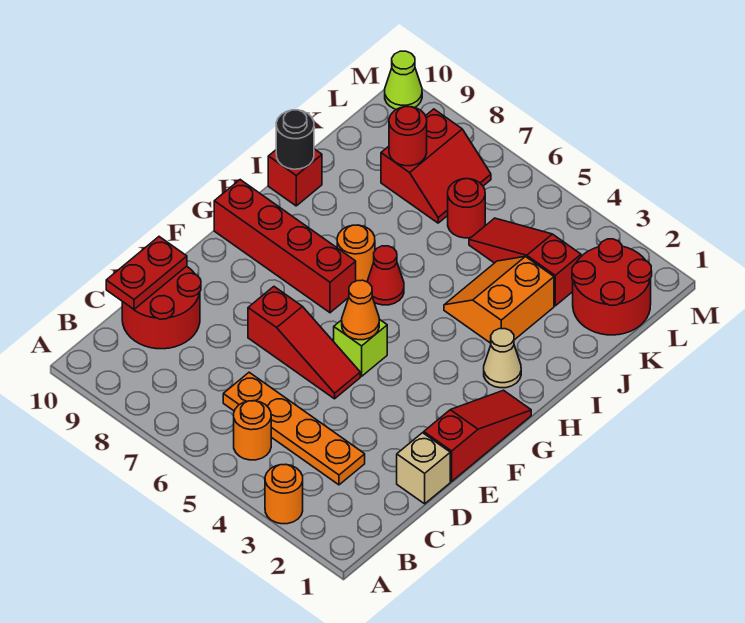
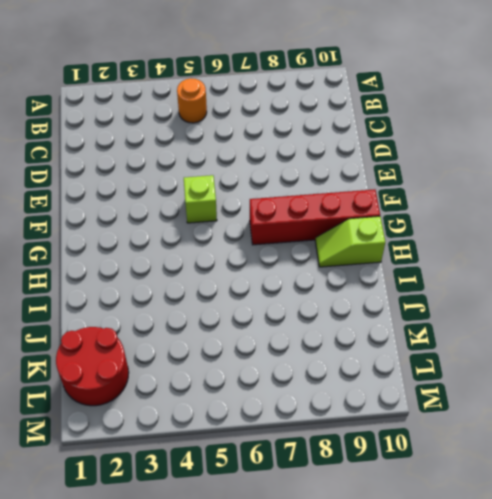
lime slope H9:H10 level 1 top 10 -> none
none -> orange round brick A3 level 1
none -> orange plate C3:C6 level 1
none -> red round brick C9:D10 level 1

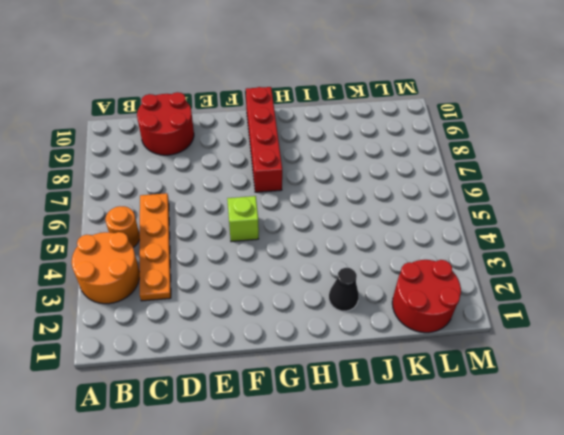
orange round brick A3:B4 level 1 -> orange round brick A3 level 1
black cone I2 level 1 -> none
none -> tan brick D1 level 1
none -> red slope E1:G1 level 1 top E
none -> red slope E5:E7 level 1 top 7

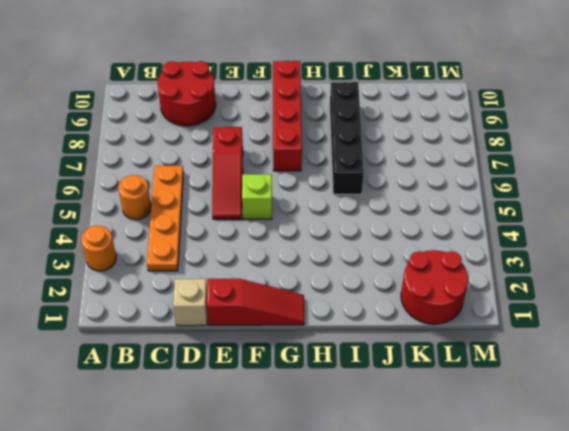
black brick I6:I9 level 1 -> none
none -> tan cone H2 level 1
none -> red cone H6 level 1
none -> orange round brick H7 level 1

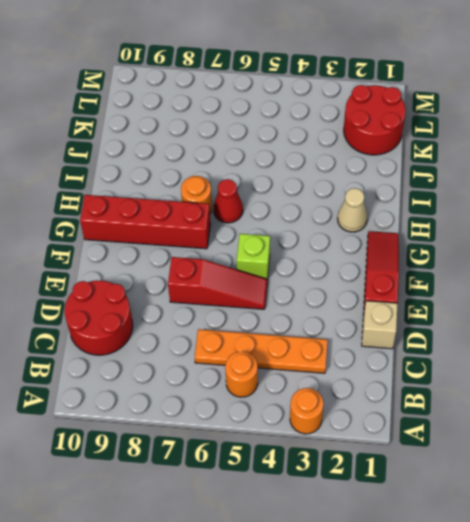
none -> orange slope I3:J4 level 1 top 3
none -> red brick I10 level 1
none -> red slope K3:K5 level 1 top 3

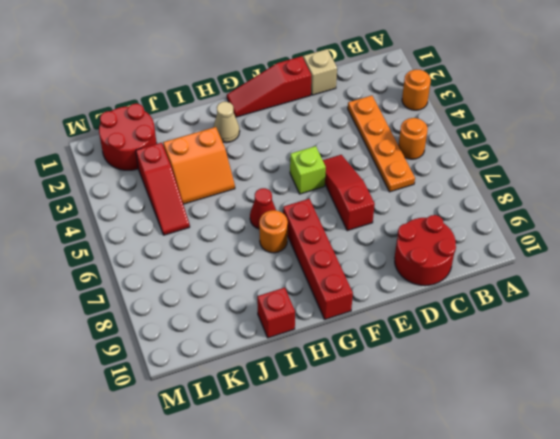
none -> red round brick K6 level 1
none -> red slope K7:L8 level 1 top 8
none -> lime cone M10 level 1

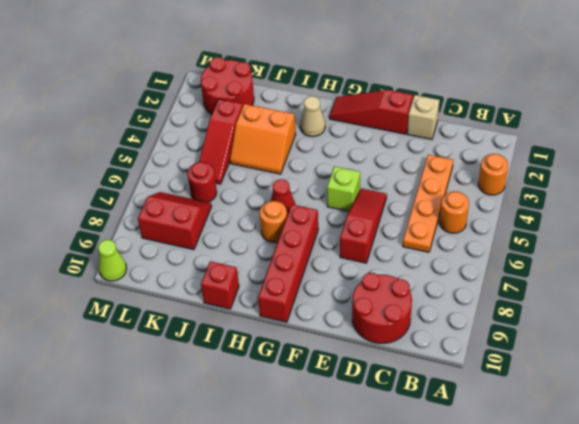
none -> red plate C10:D10 level 2
none -> orange cone F5 level 2
none -> black round brick I10 level 2

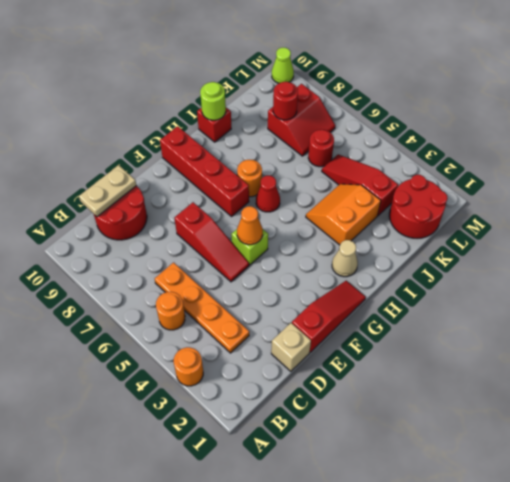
tan plate C10:D10 level 2 -> red plate C10:D10 level 2
lime round brick I10 level 2 -> black round brick I10 level 2

